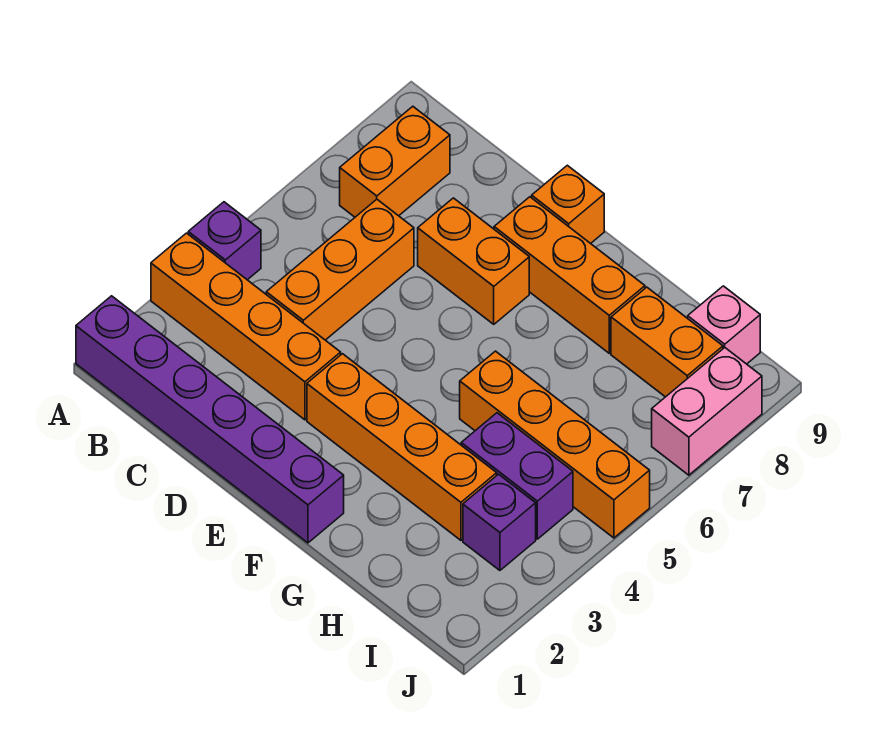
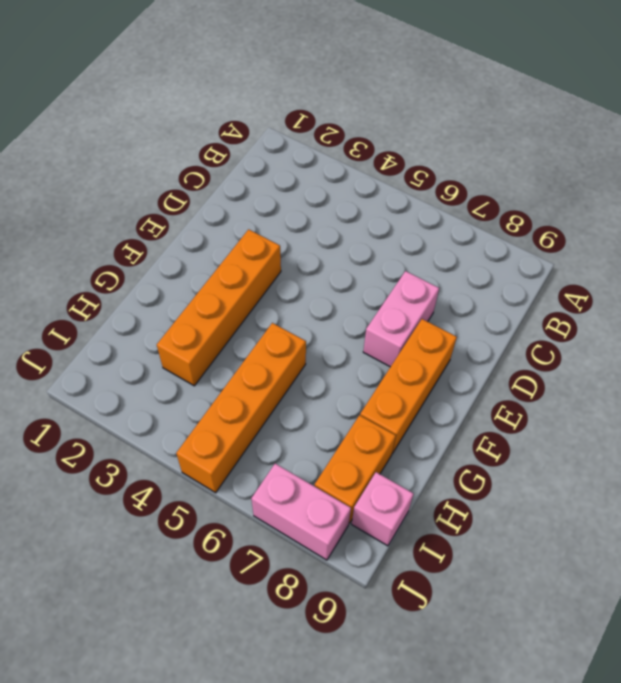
pink brick D7:E7 level 1 -> orange brick D7:E7 level 1
none -> purple brick A1:F1 level 1
none -> orange brick A3:D3 level 1
none -> purple brick A4 level 1

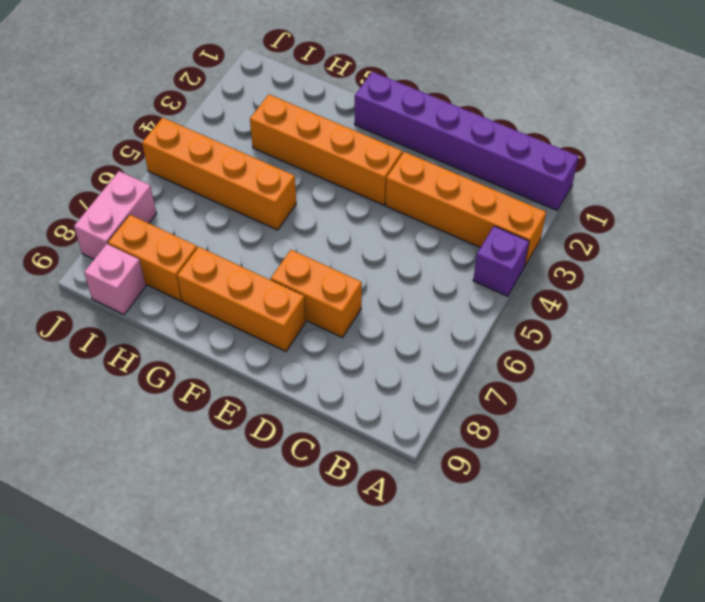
none -> orange brick B7:B8 level 1
none -> orange brick C4:C6 level 1
none -> orange brick E9 level 1

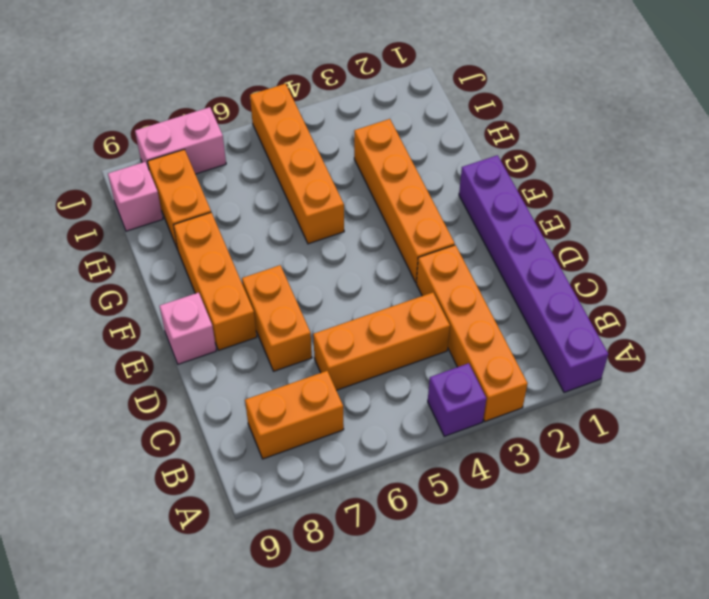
pink brick E9 level 1 -> orange brick E9 level 1
none -> purple brick H4:I4 level 1
none -> purple brick I3 level 1

